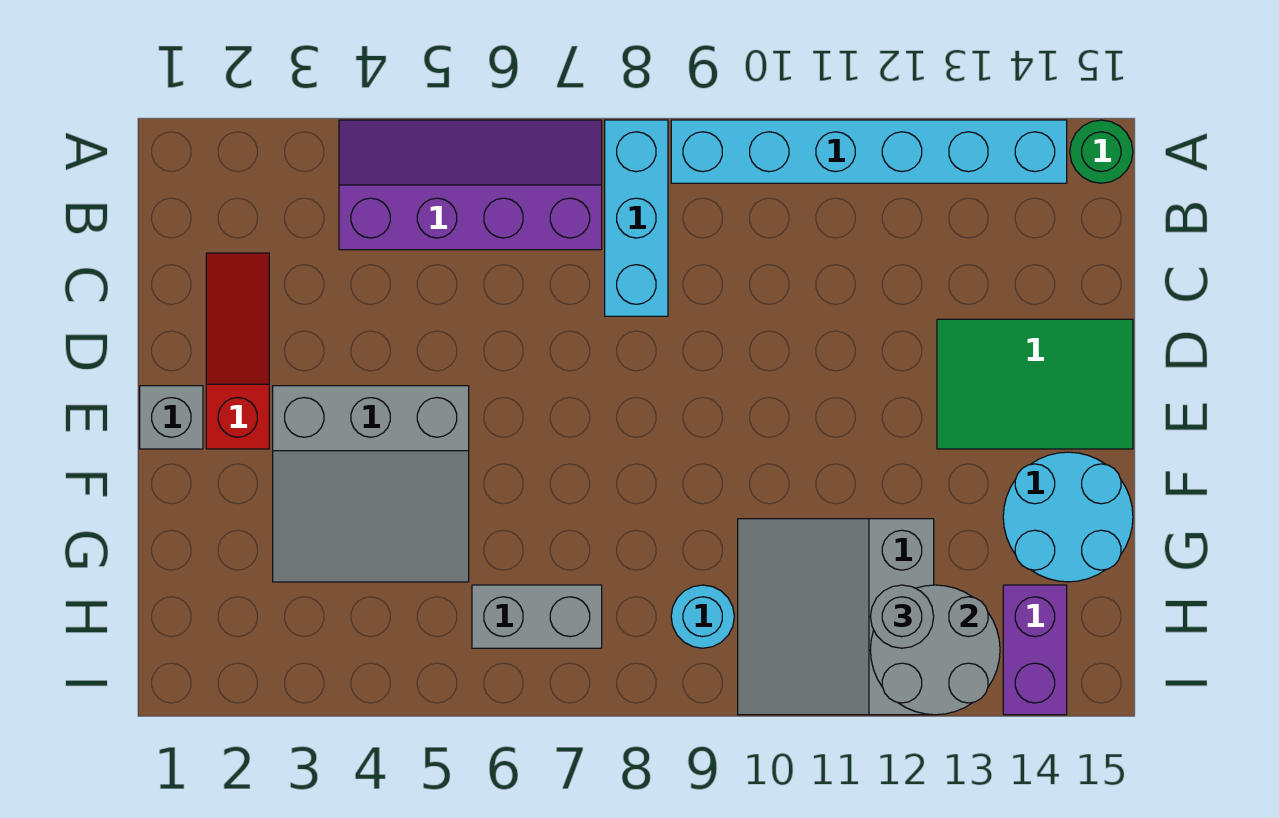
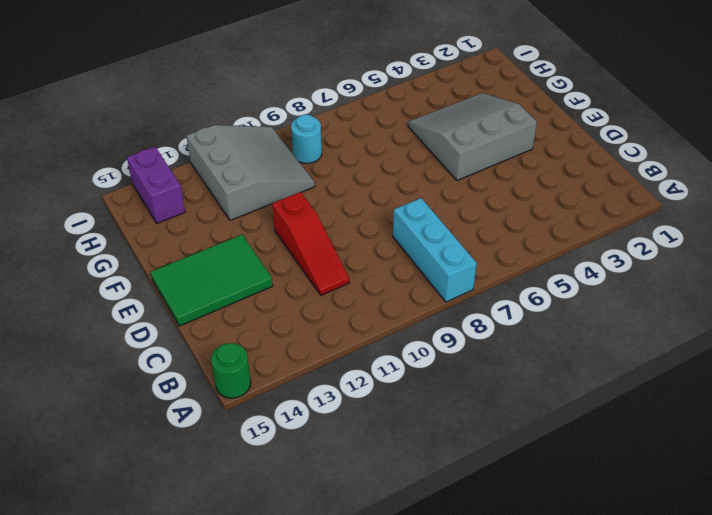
red slope C11:E11 level 1 top E -> red slope C2:E2 level 1 top E
none -> purple slope A4:B7 level 1 top B
none -> cyan brick A9:A14 level 1
none -> grey brick E1 level 1

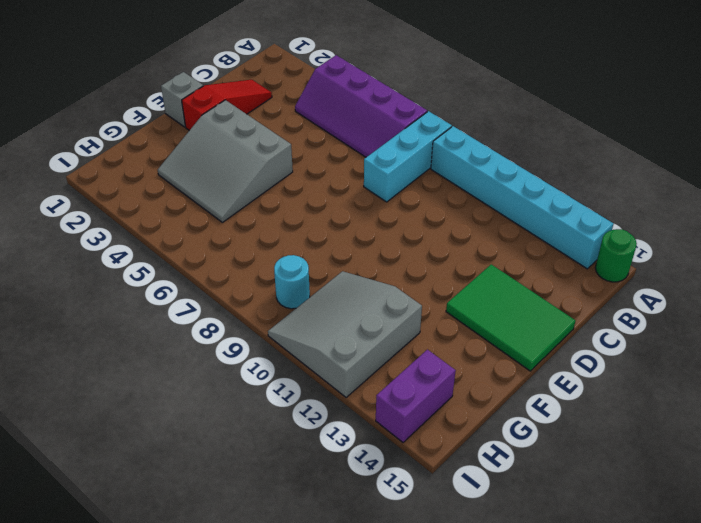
purple slope A4:B7 level 1 top A -> purple slope A4:B7 level 1 top B
none -> cyan round brick F14:G15 level 1
none -> grey brick H6:H7 level 1
none -> grey round brick H12:I13 level 2

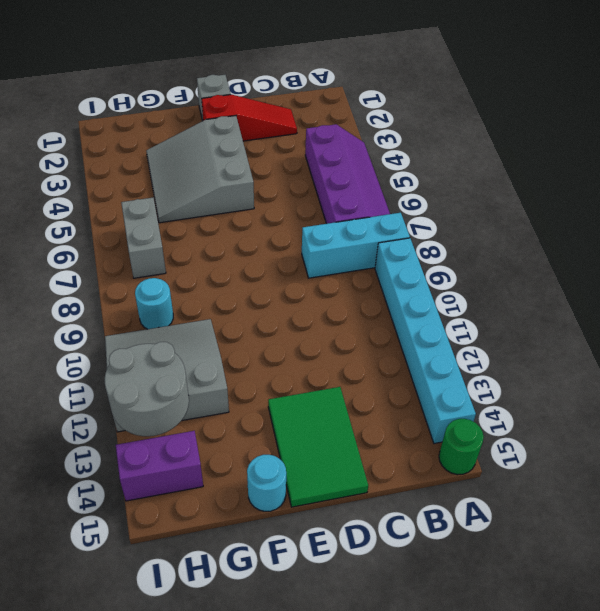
cyan round brick F15 level 1 -> cyan round brick F14:G15 level 1
none -> grey round brick H12 level 3

